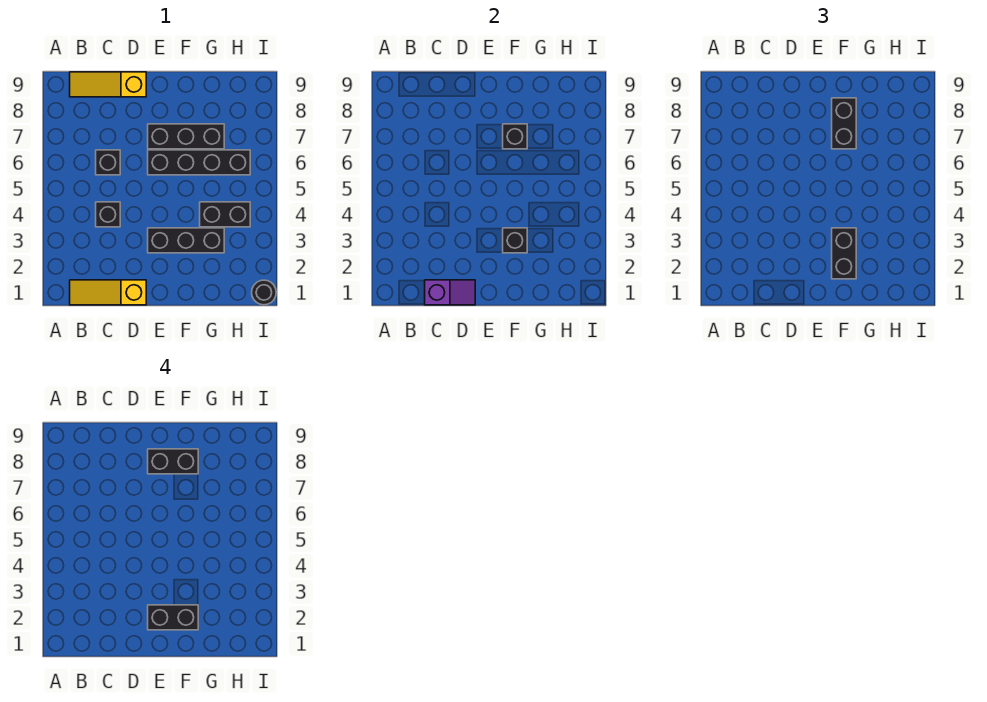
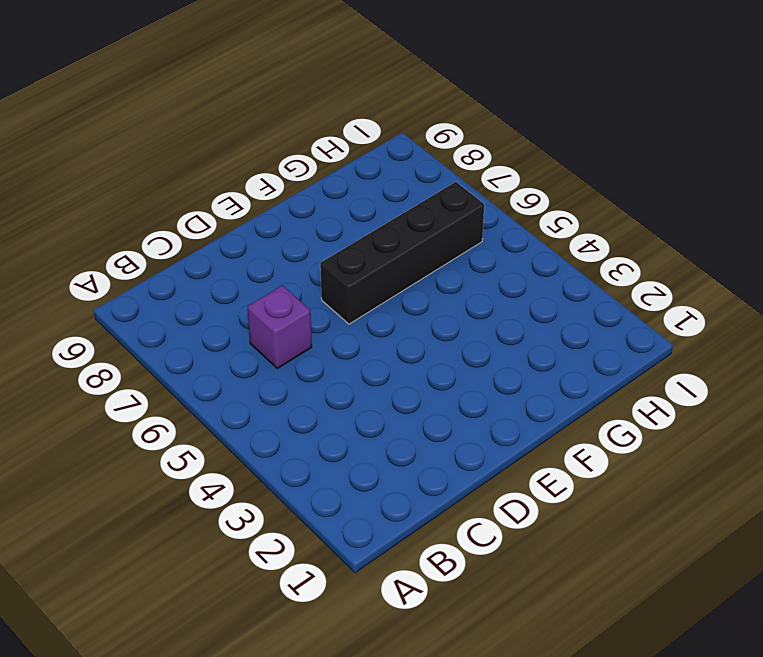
purple brick C6 level 1 -> black brick C6 level 1
none -> yellow slope B1:D1 level 1 top D
none -> yellow slope B9:D9 level 1 top D
none -> black brick C4 level 1

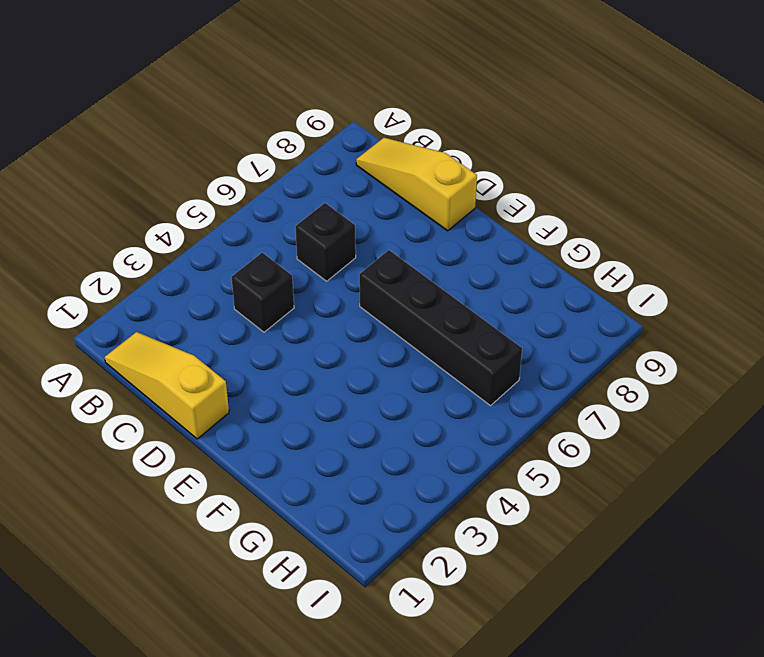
none -> black brick E3:G3 level 1
none -> black brick E7:G7 level 1
none -> black brick G4:H4 level 1

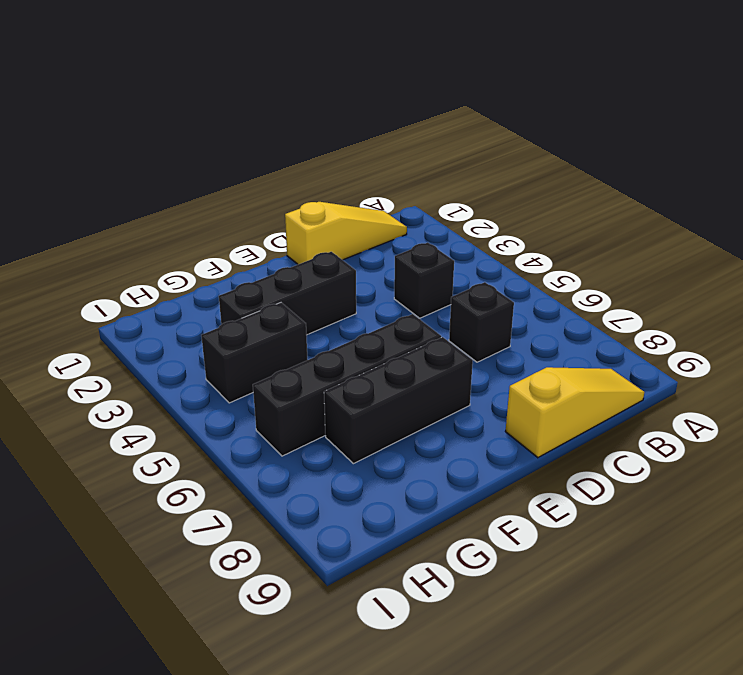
none -> black round brick I1 level 1
none -> purple slope C1:D1 level 2 top C
none -> black brick F3 level 2

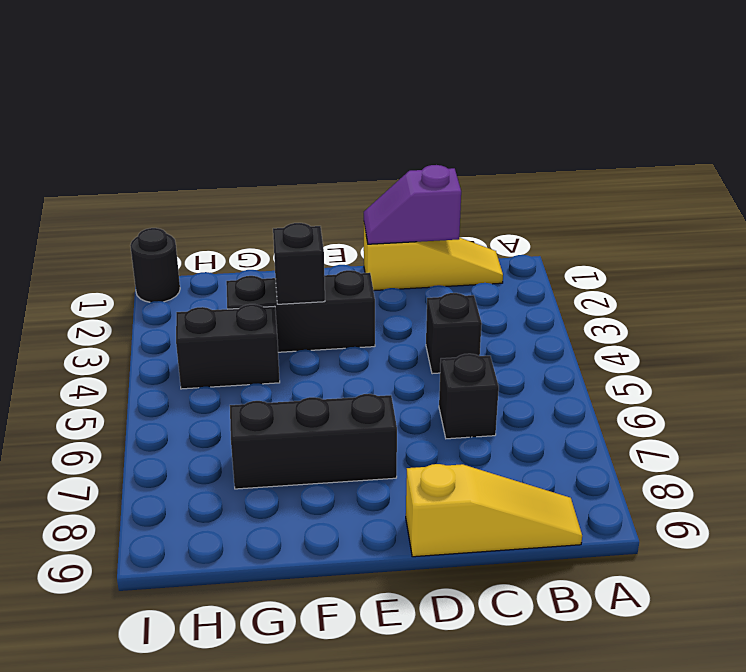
none -> black brick E6:H6 level 1
none -> black brick F7 level 2
none -> black brick F2:F3 level 3

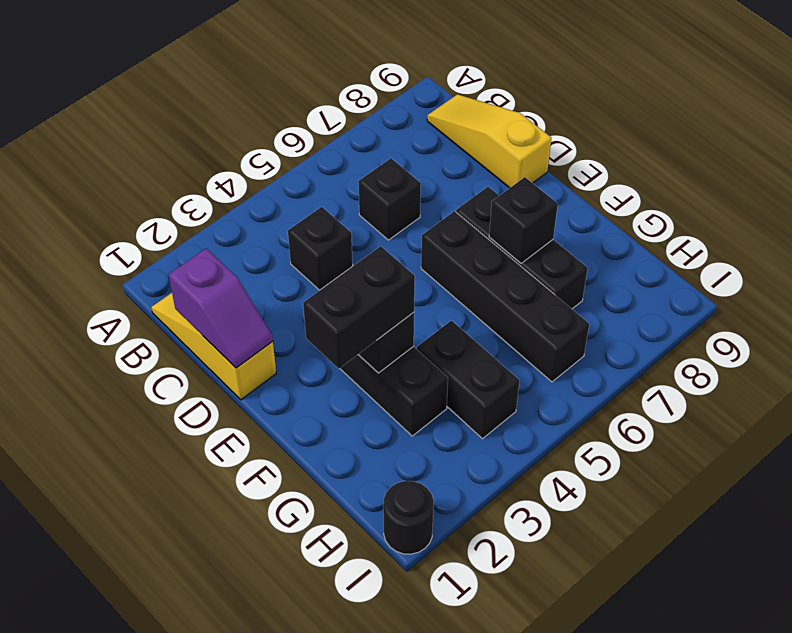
none -> black brick F7:F8 level 3
none -> black brick E2:F2 level 4
none -> black brick E8:F8 level 4

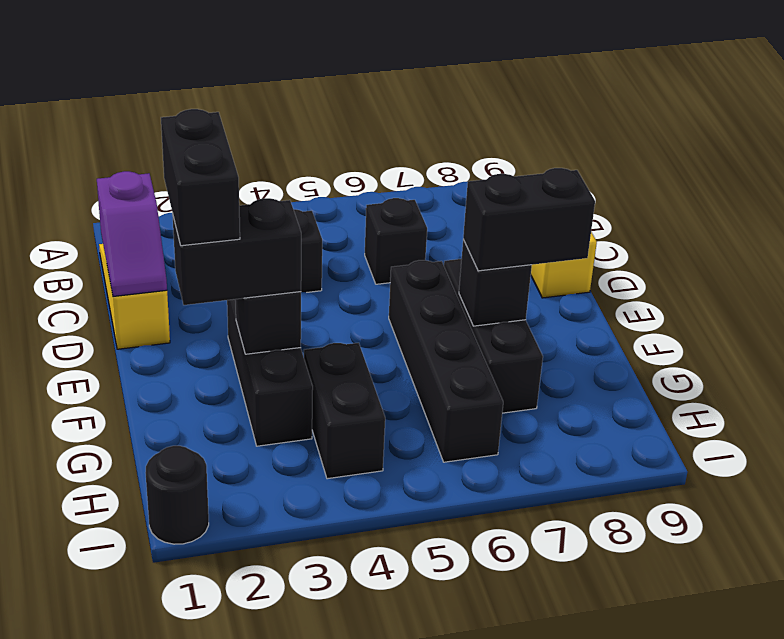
none -> black brick E8:F8 level 4

